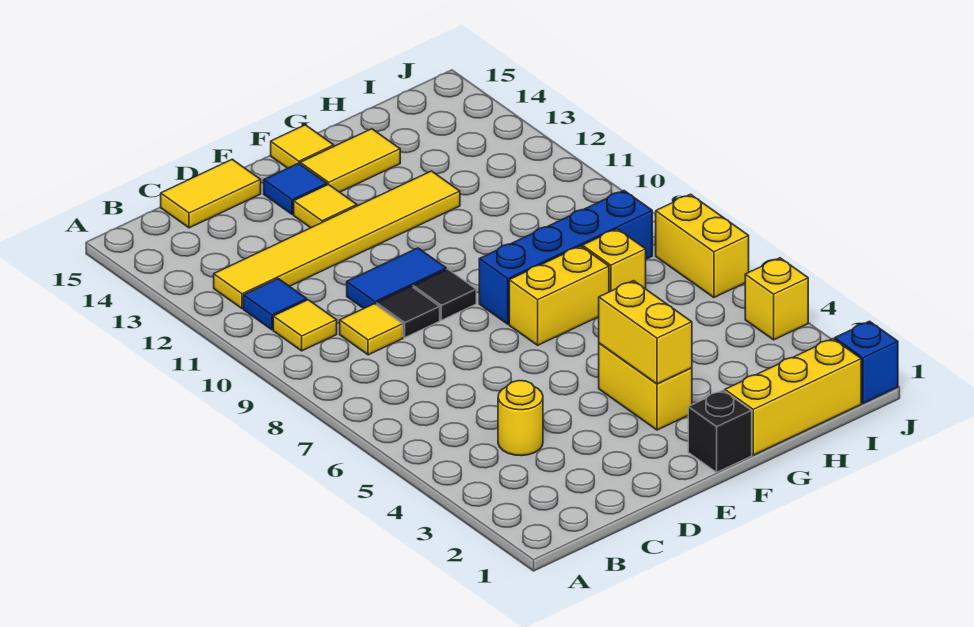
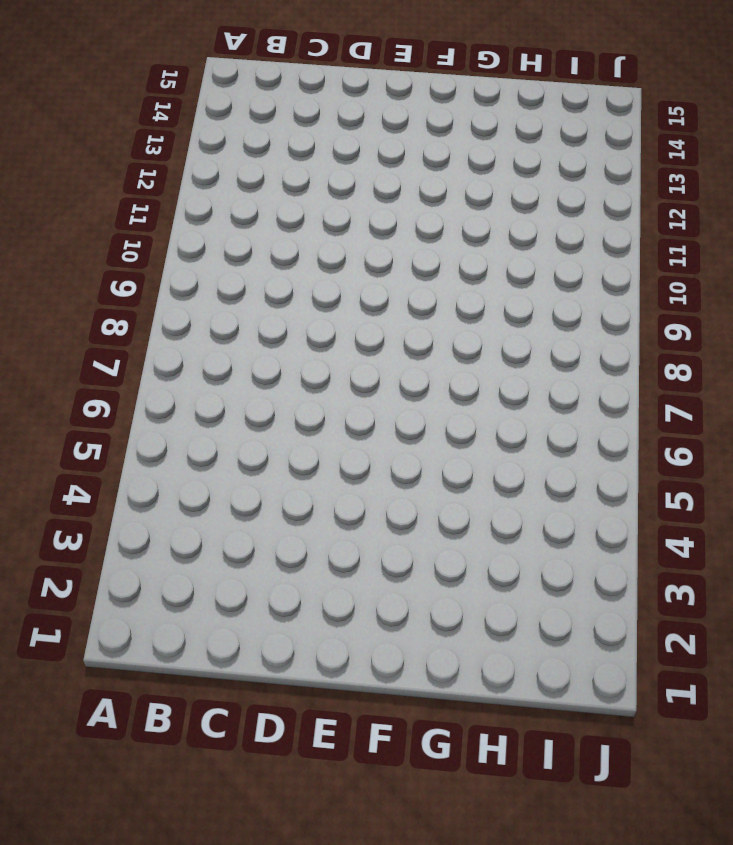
none -> yellow tile B10 level 1
none -> blue tile B11 level 1
none -> yellow tile B12:G12 level 1

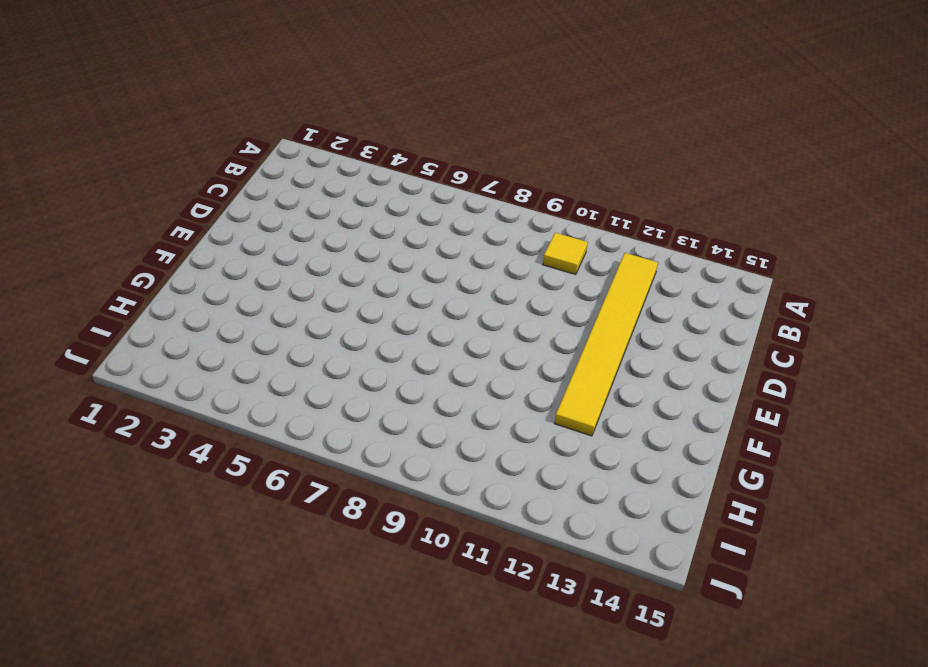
none -> blue tile B11 level 1
none -> yellow round brick C4 level 1
none -> yellow tile C9 level 1

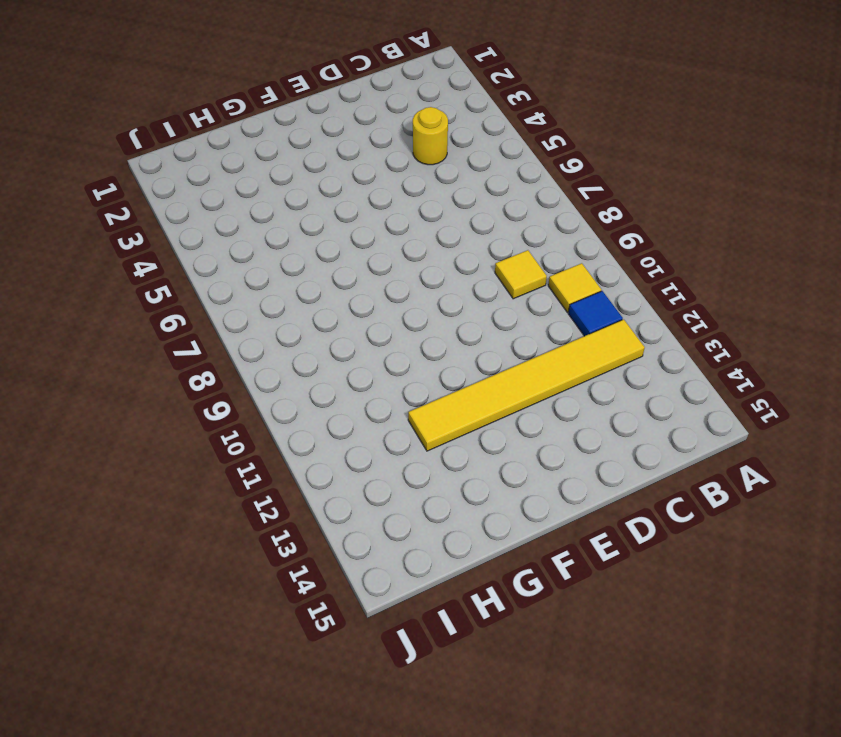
none -> yellow tile C15:D15 level 1
none -> black tile D9 level 1
none -> blue tile D10:E10 level 1

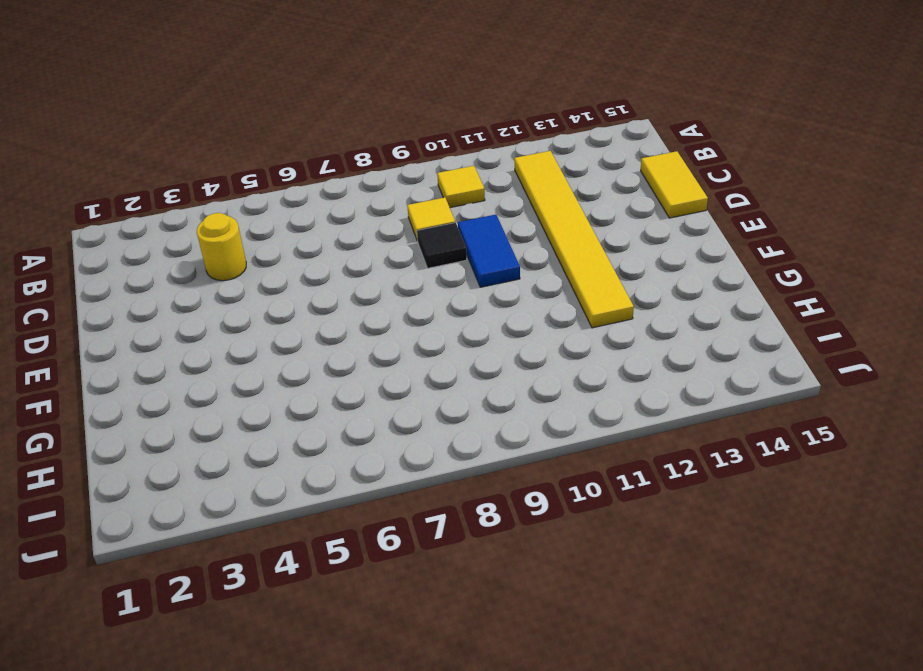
none -> blue tile B11 level 1
none -> black tile E9 level 1
none -> yellow tile E13 level 1

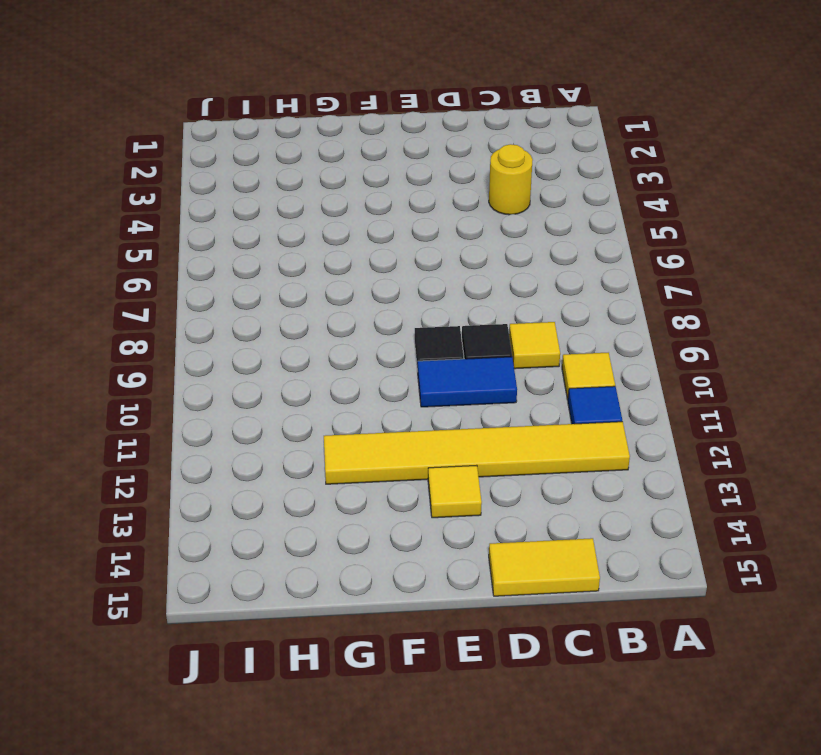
none -> blue tile E14 level 1
none -> black brick F1 level 1
none -> yellow brick F3:F4 level 1

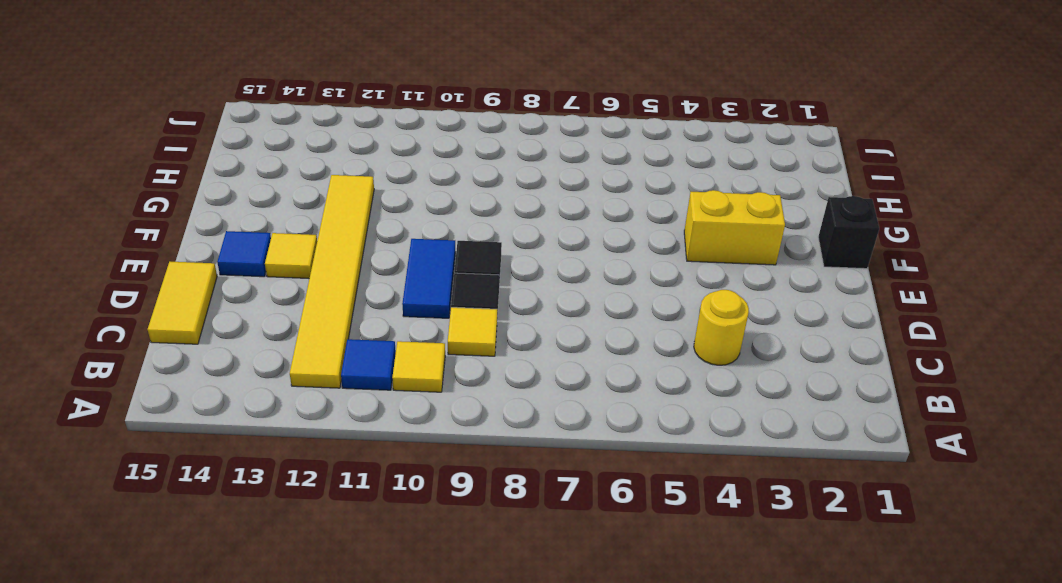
none -> yellow brick F7:G7 level 1
none -> blue brick F8:I8 level 1
none -> yellow tile F14:G14 level 1

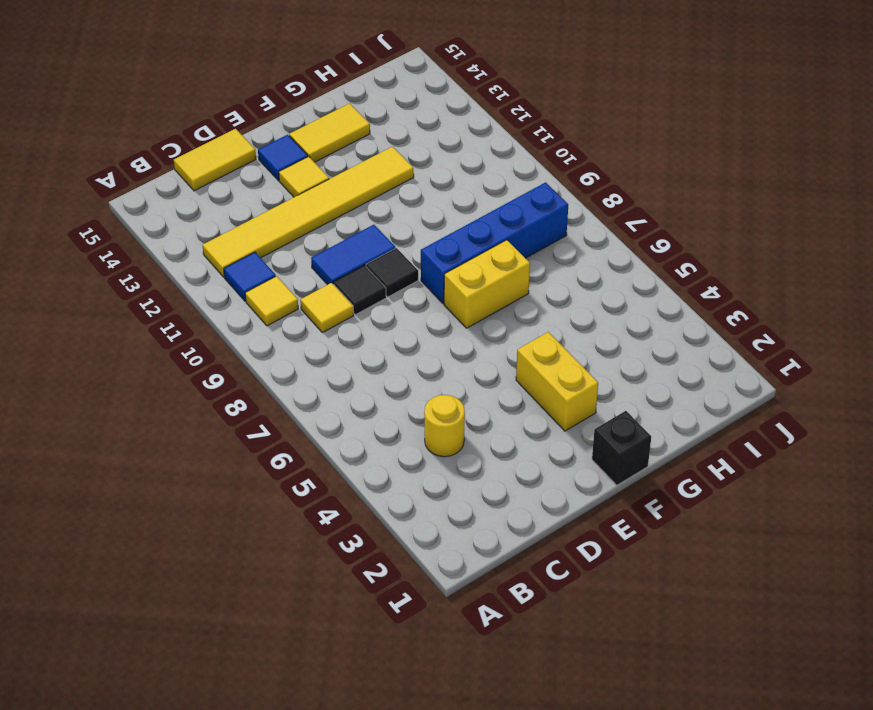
none -> yellow tile F15 level 1
none -> yellow brick G1:I1 level 1
none -> yellow brick H7 level 1

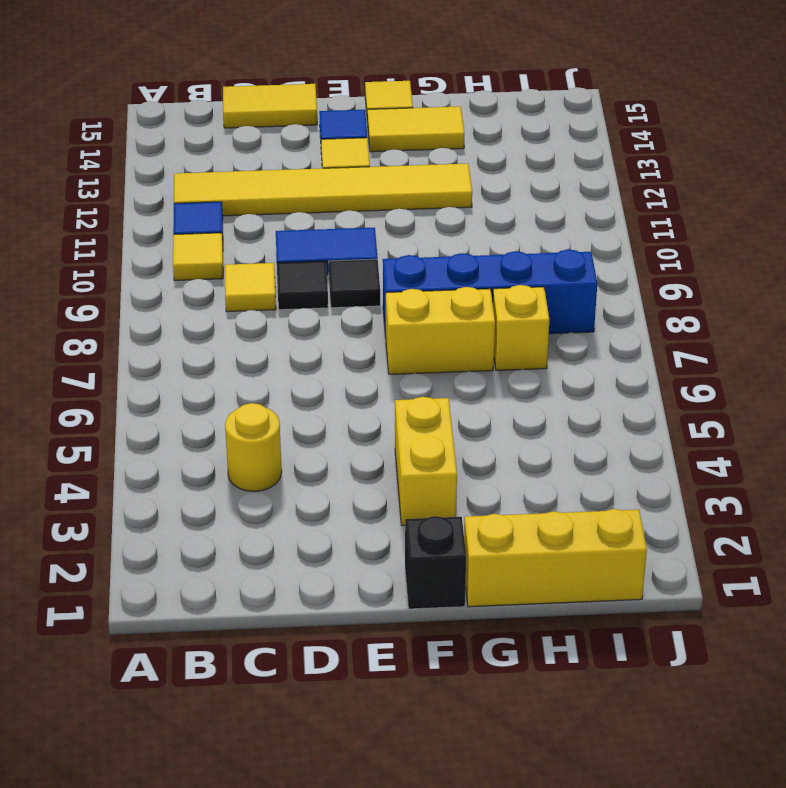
none -> blue brick J1 level 1
none -> yellow brick J4 level 1
none -> yellow brick J6:J7 level 1

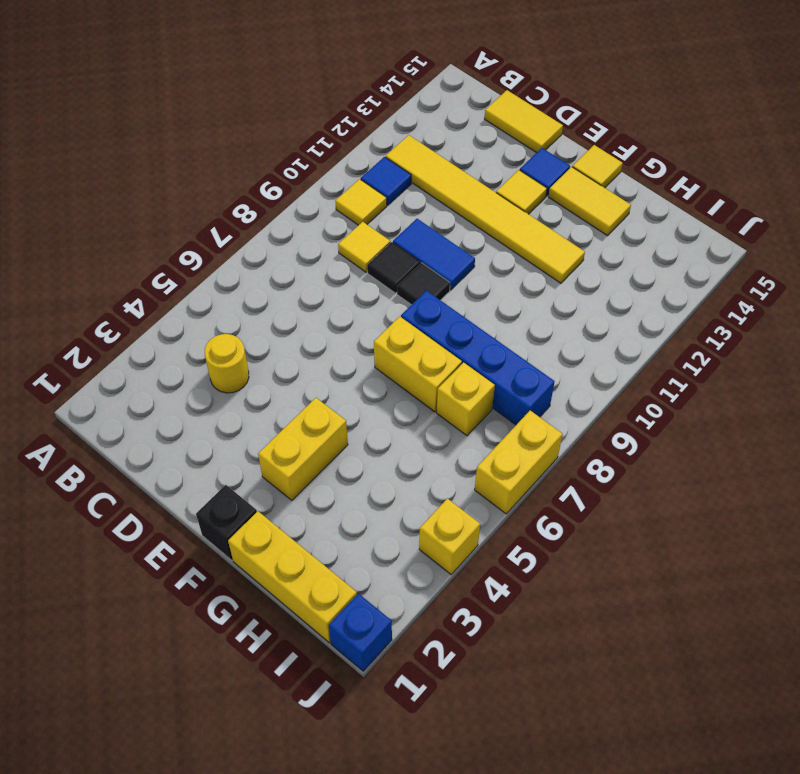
none -> yellow brick F3:F4 level 2

